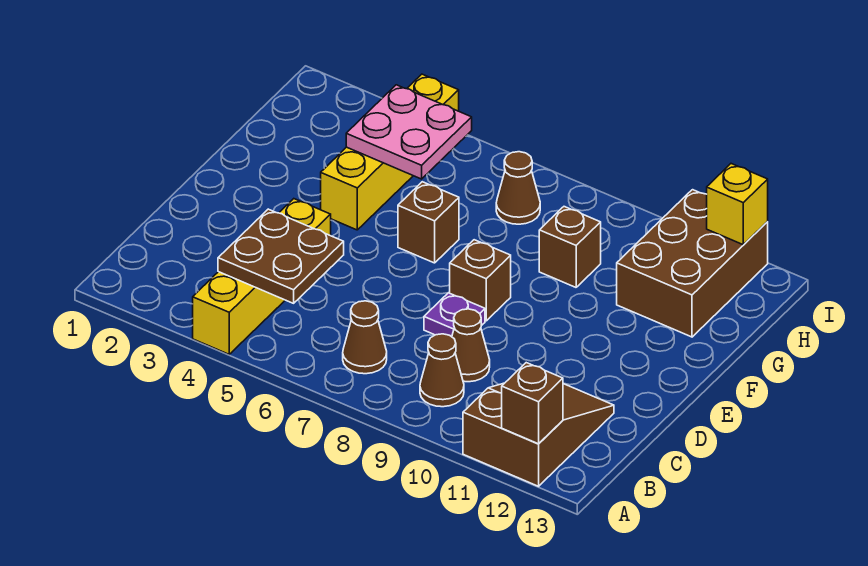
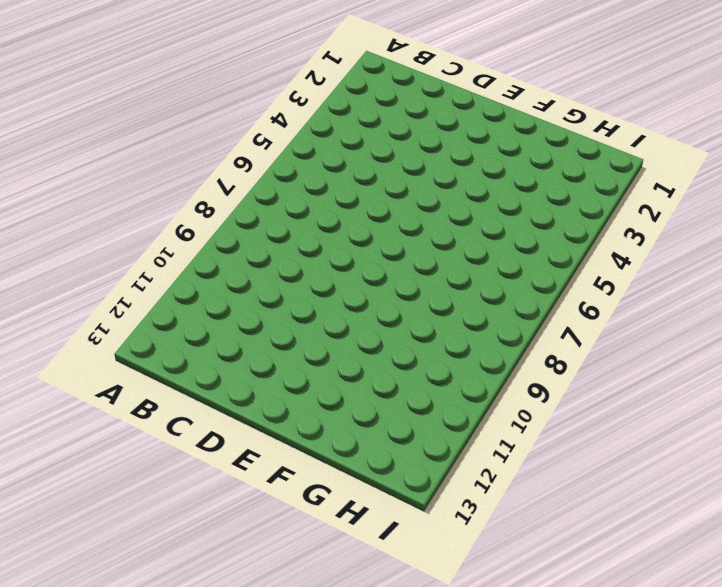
none -> yellow brick A4:D4 level 1
none -> brown slope A11:C12 level 1 top A
none -> brown cone B7 level 1

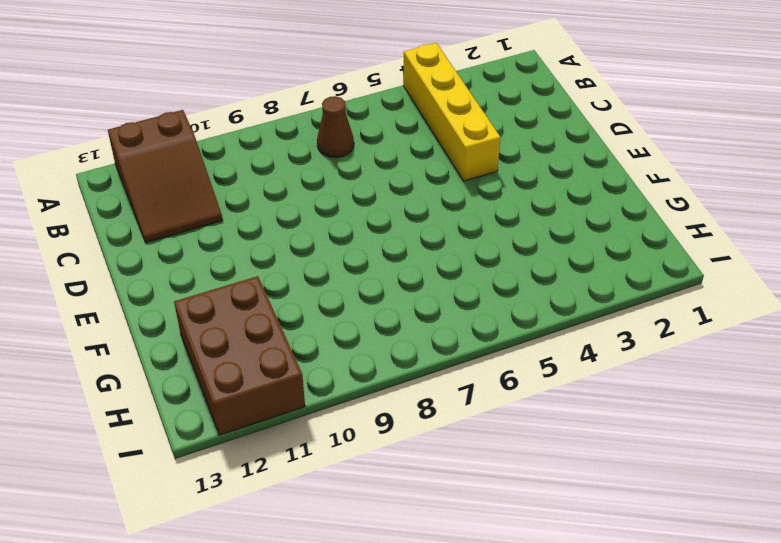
none -> brown cone B9 level 1
none -> brown cone C9 level 1
none -> purple plate D8 level 1

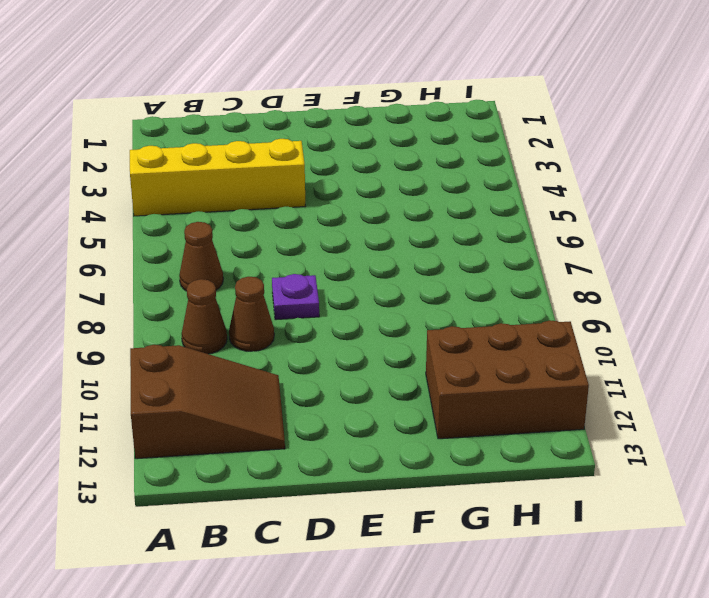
none -> brown brick E8 level 1
none -> yellow brick F4:I4 level 1
none -> brown brick F6 level 1

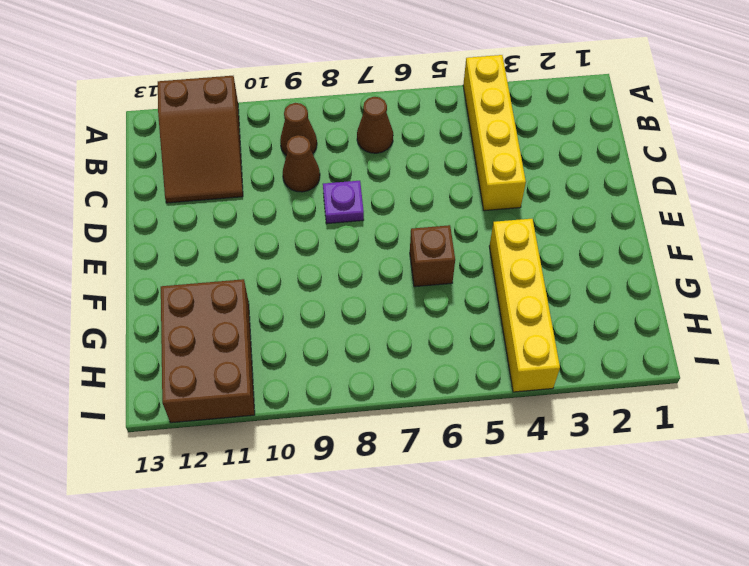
none -> brown brick E8 level 1
none -> brown brick G9 level 1
none -> brown cone H7 level 1

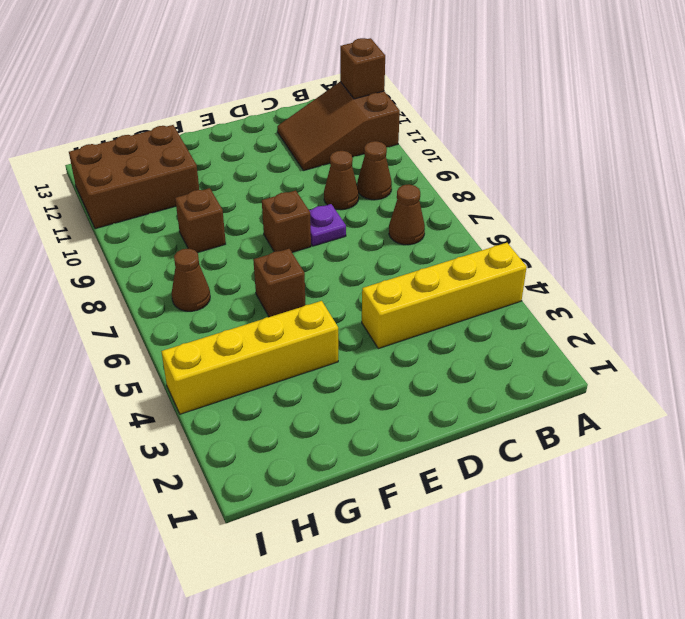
none -> brown plate B4:C5 level 2
none -> pink plate G4:H5 level 2
none -> yellow brick I12 level 2

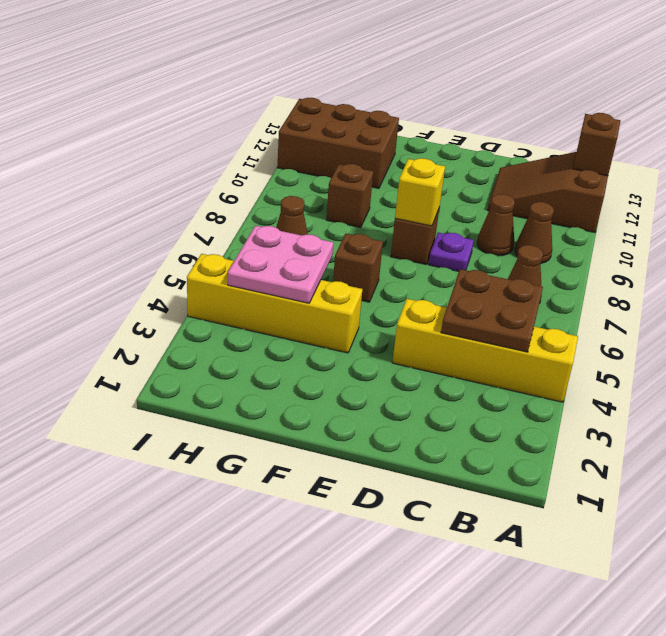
yellow brick E8 level 2 -> yellow brick I12 level 2

